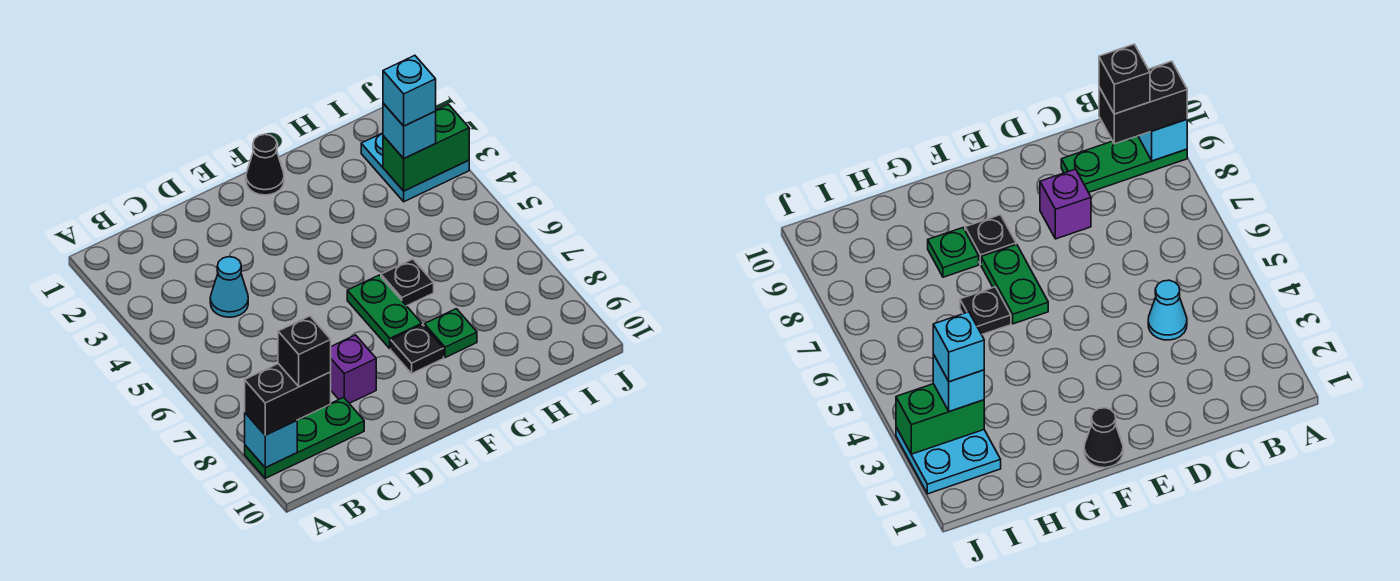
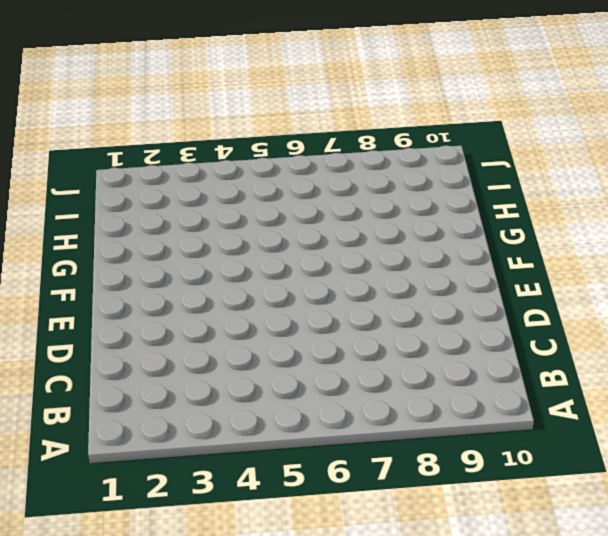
none -> green plate A9:C9 level 1
none -> cyan cone C4 level 1
none -> purple brick D8 level 1

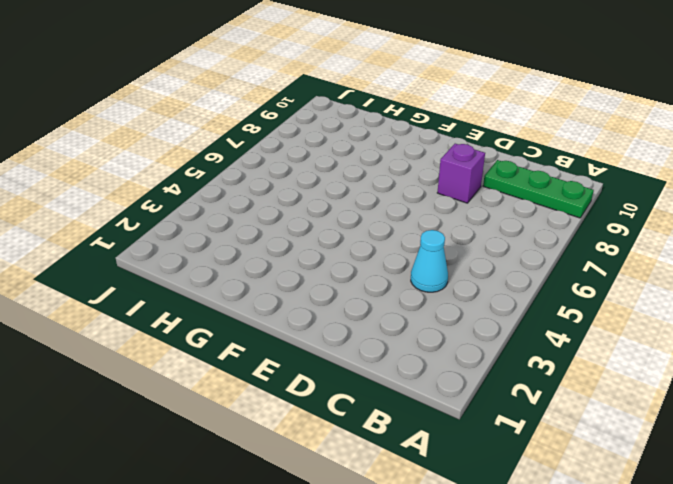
none -> black cone F1 level 1
none -> green plate F6:F7 level 1
none -> black plate F8 level 1

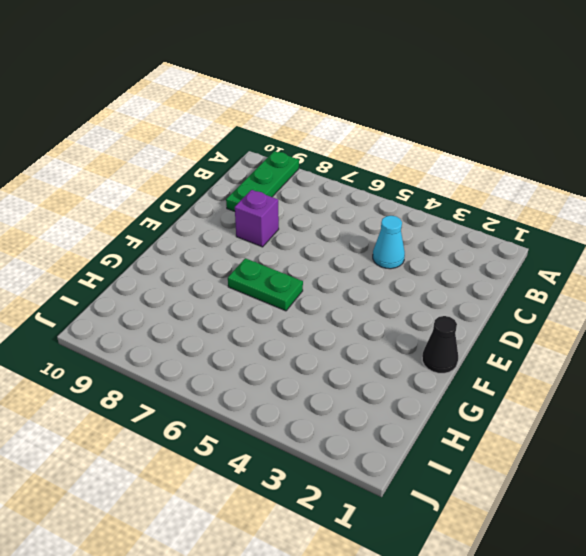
none -> black plate F8 level 1
none -> black plate G6 level 1
none -> green plate G8 level 1

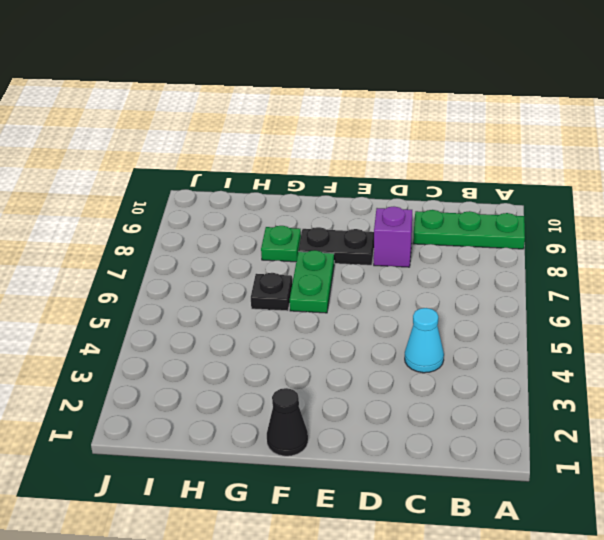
black plate E8:F8 level 1 -> black plate F8 level 1
none -> cyan plate I2:J3 level 1
none -> cyan brick A9 level 2
none -> green brick I3:J3 level 2

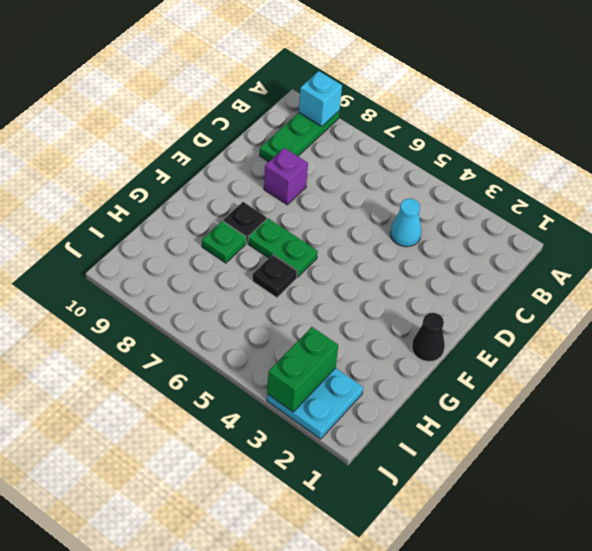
none -> black brick A9:B9 level 3
none -> cyan brick I3 level 3
none -> black brick B9 level 4

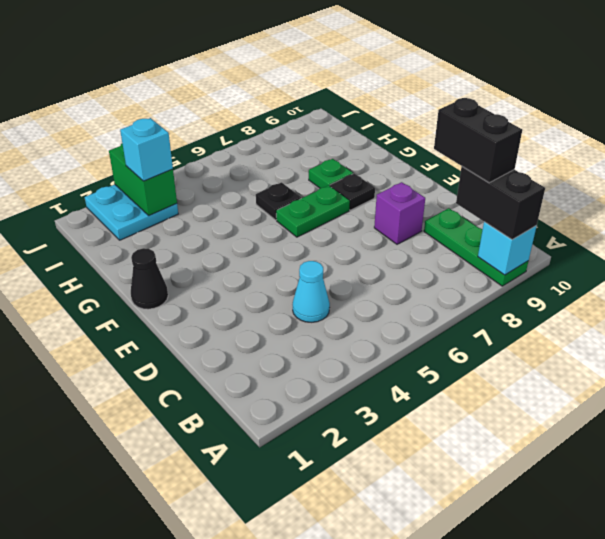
black brick B9:C9 level 4 -> black brick B9 level 4
none -> cyan brick I3 level 4

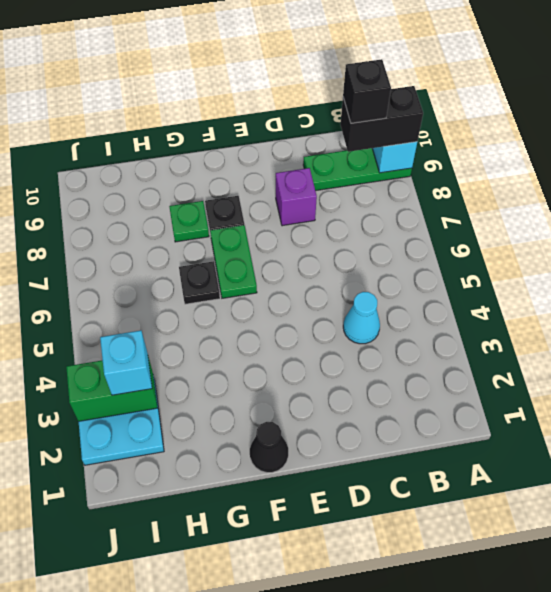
none -> cyan brick I3 level 4

